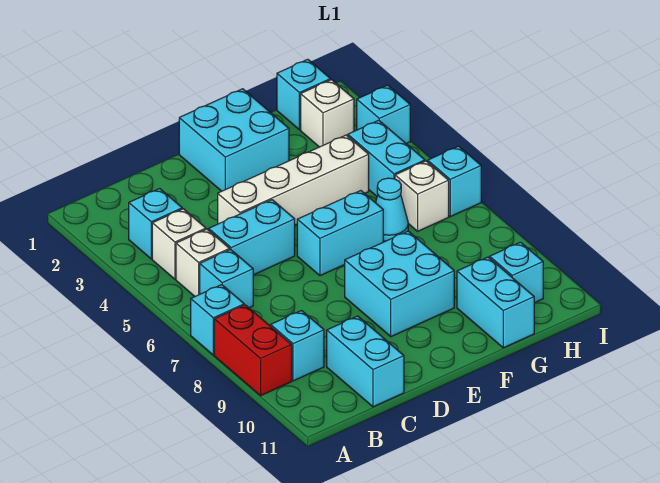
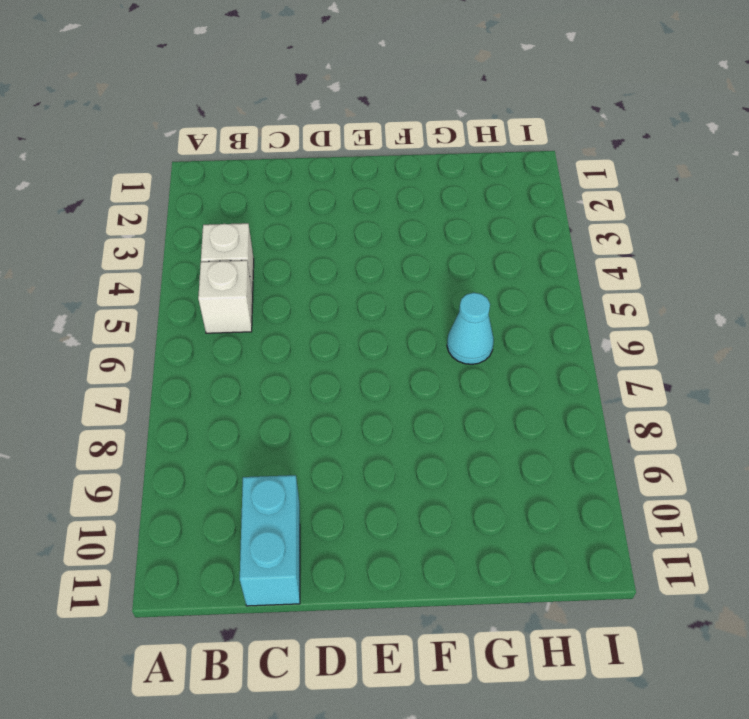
none -> cyan brick A7 level 1
none -> red brick A8:A9 level 1
none -> cyan brick B3 level 1

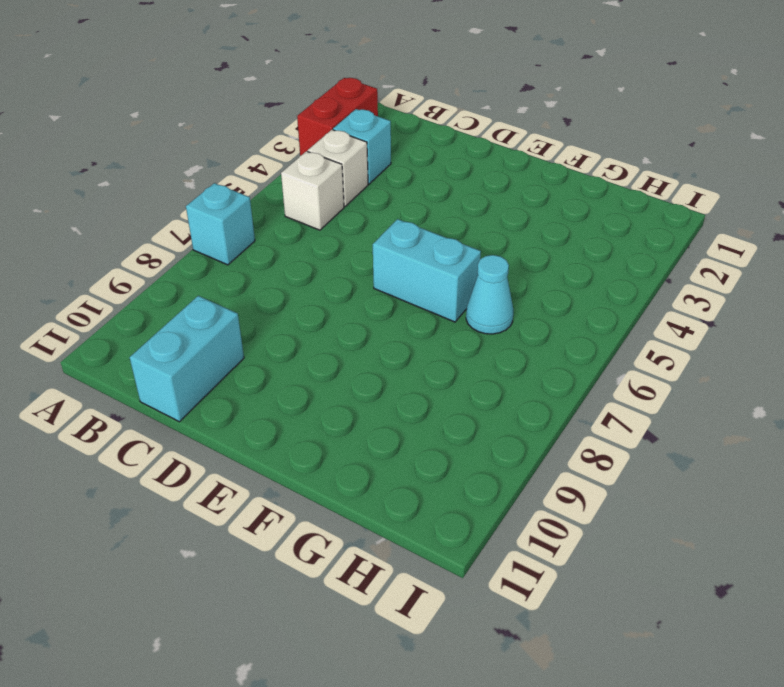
red brick A2:A3 level 1 -> red brick A8:A9 level 1
none -> cyan brick B6 level 1
none -> cyan brick B9 level 1
none -> cyan brick C5:D5 level 1

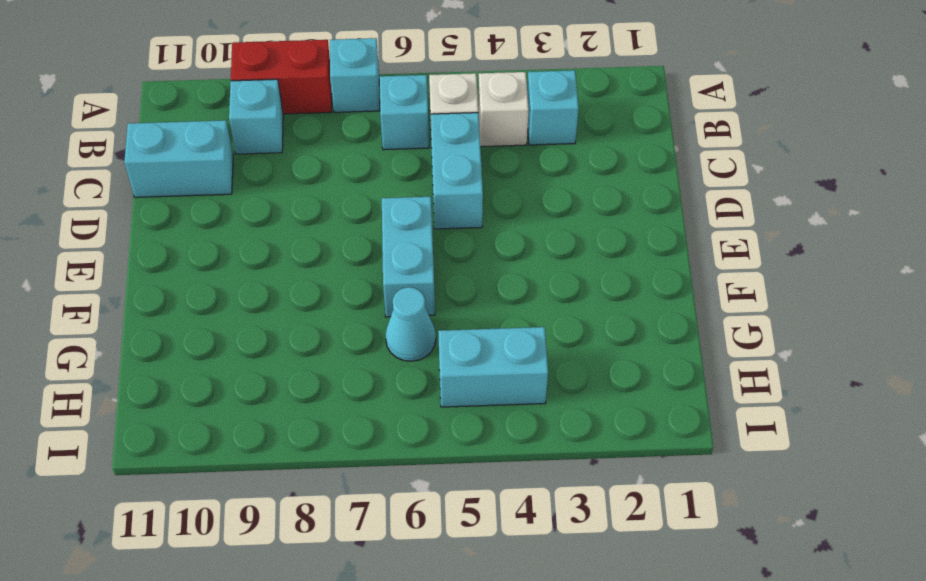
none -> white brick D4:G4 level 1
none -> cyan brick E1:F2 level 1
none -> cyan brick E8:F9 level 1

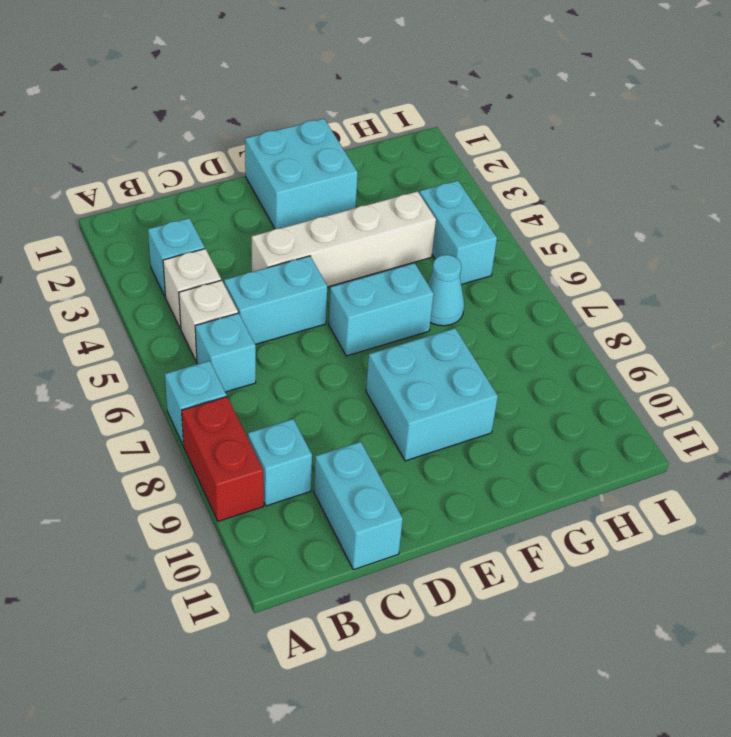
none -> cyan brick G10:G11 level 1
none -> cyan brick H1 level 1
none -> white brick H2 level 1

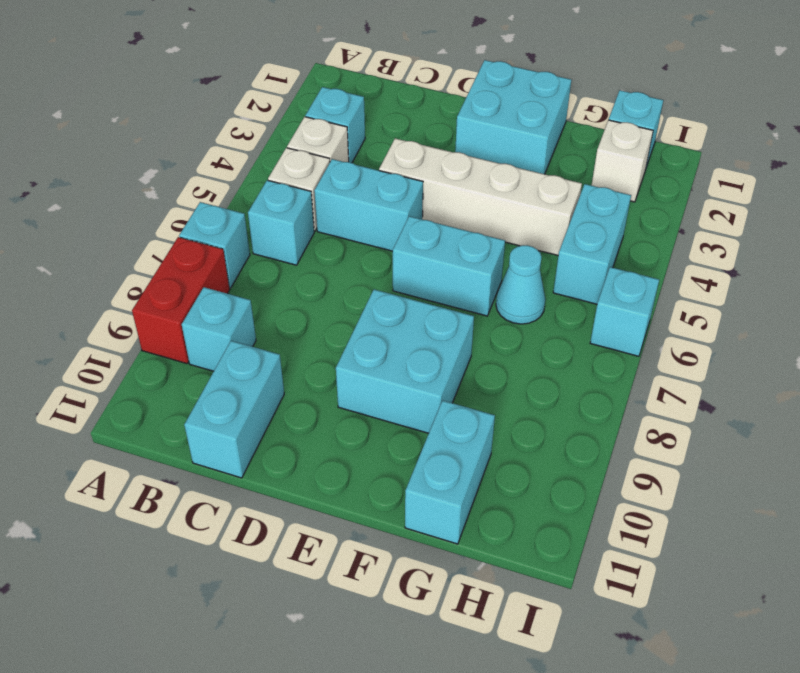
none -> white brick H6 level 1
none -> cyan brick H10 level 1
none -> cyan brick I3 level 1

